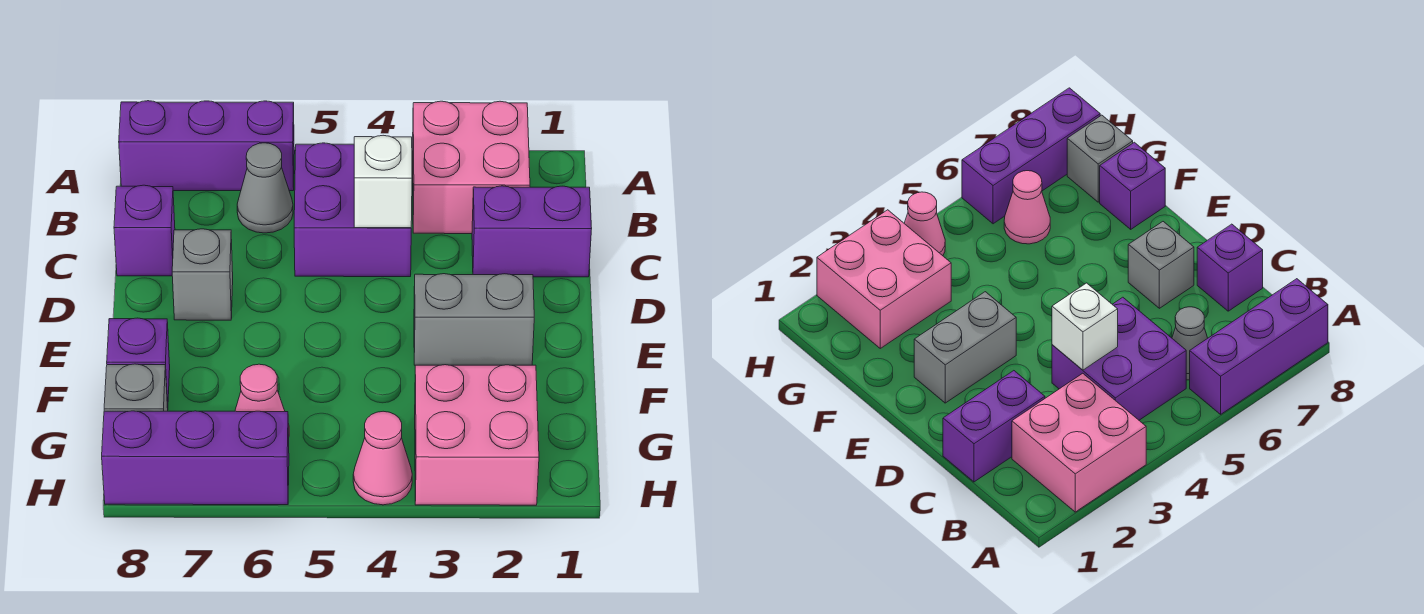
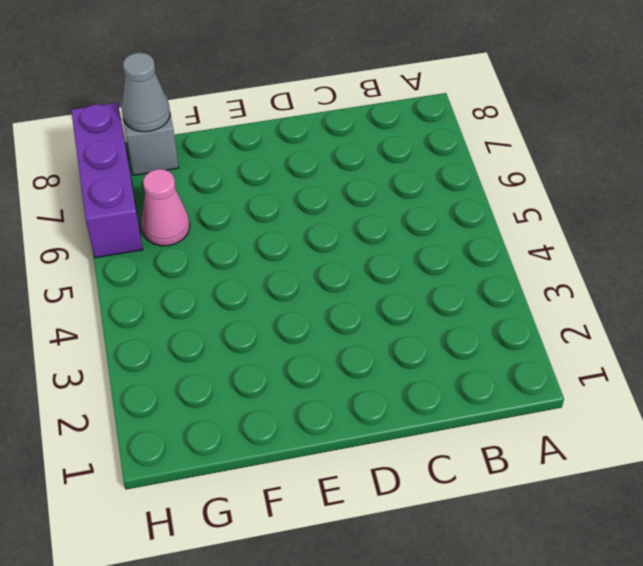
grey cone G8 level 2 -> grey cone B6 level 1
none -> pink brick A2:B3 level 1
none -> purple brick A6:A8 level 1
none -> purple brick B4:C5 level 1

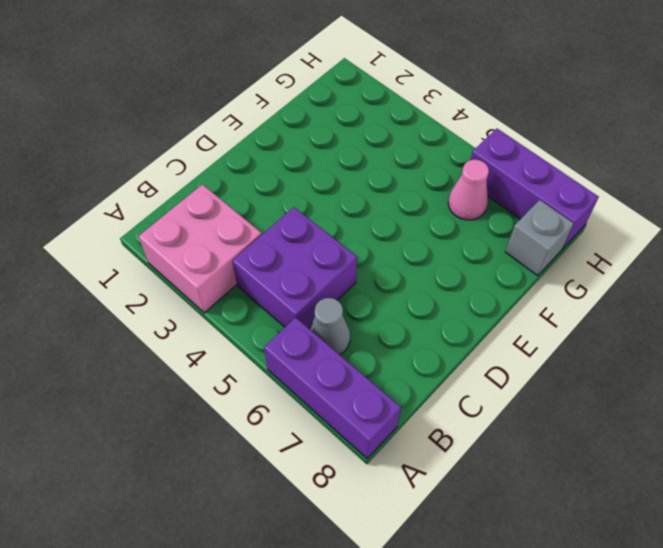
none -> purple brick C1:C2 level 1
none -> purple brick C8 level 1
none -> grey brick D7 level 1

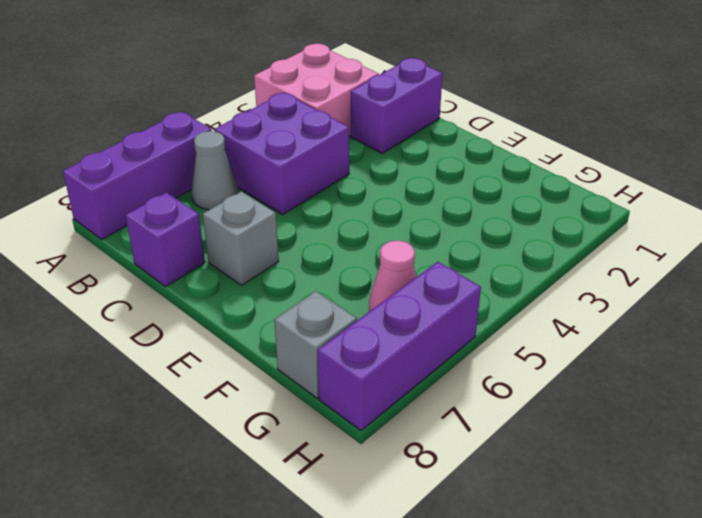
none -> grey brick E2:E3 level 1
none -> purple brick F8 level 1
none -> pink brick G2:H3 level 1

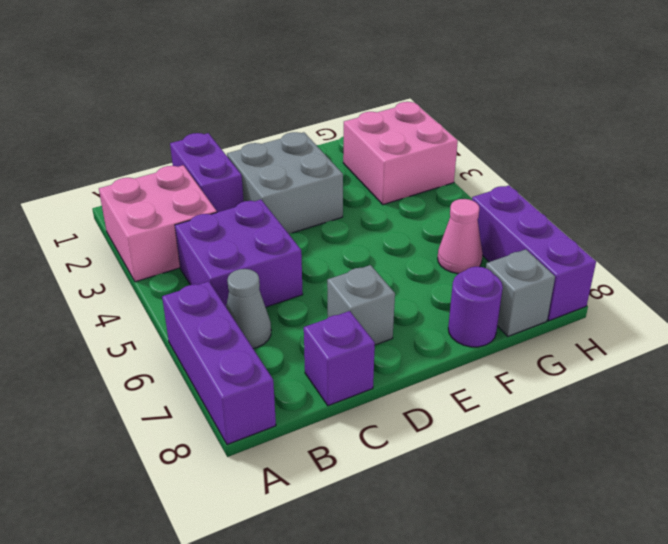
grey brick D2:E3 level 1 -> grey brick E2:E3 level 1
purple round brick F8 level 1 -> purple brick F8 level 1
none -> pink cone H4 level 1
none -> white brick C4 level 2

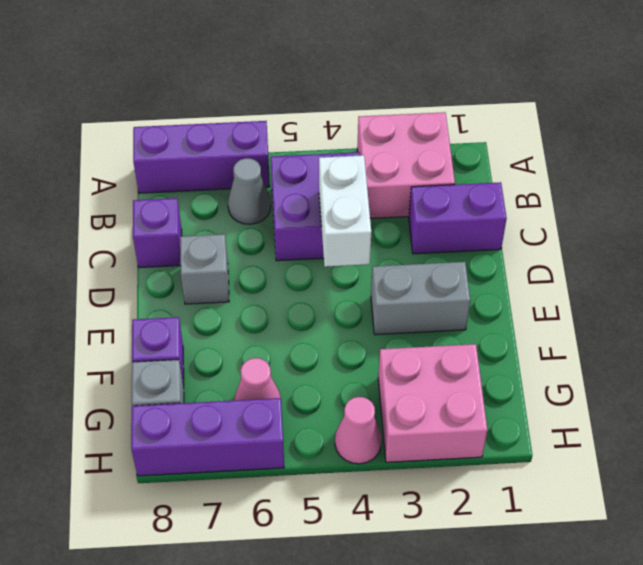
white brick C4:D4 level 2 -> white brick C4 level 2

